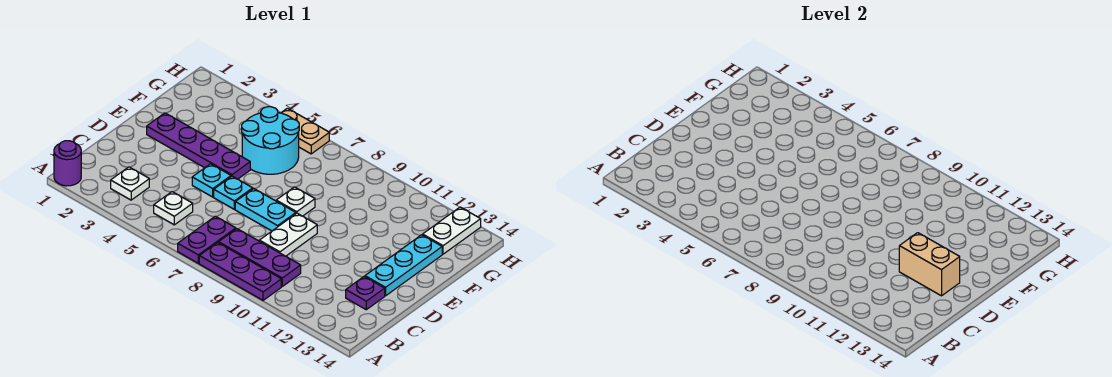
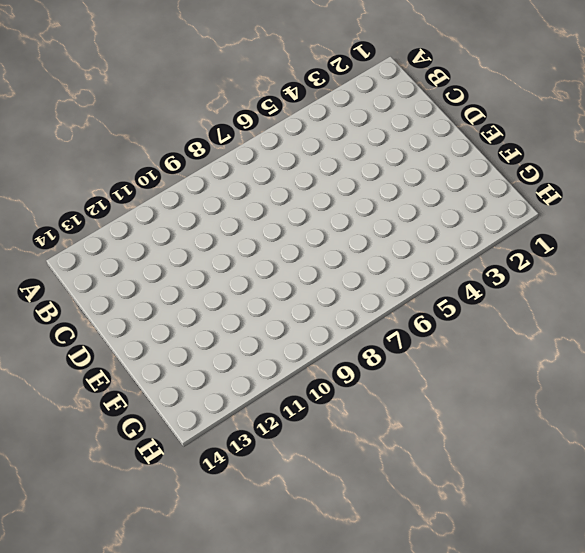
none -> purple round brick A1 level 1
none -> purple plate A7:B7 level 1
none -> purple plate A8:A10 level 1

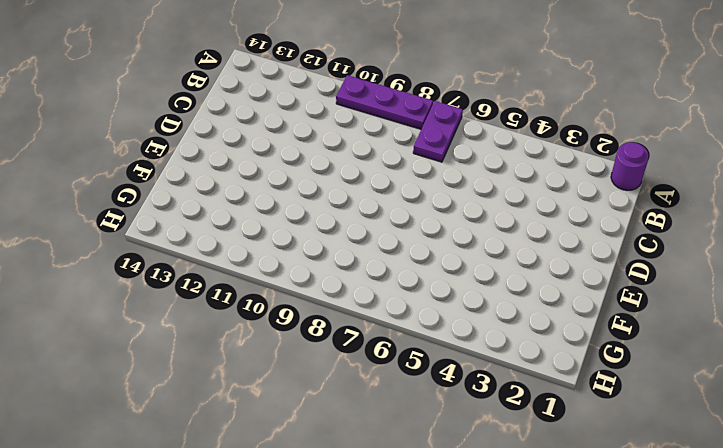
none -> white plate B3 level 1
none -> white plate B5 level 1
none -> purple plate B8:B10 level 1

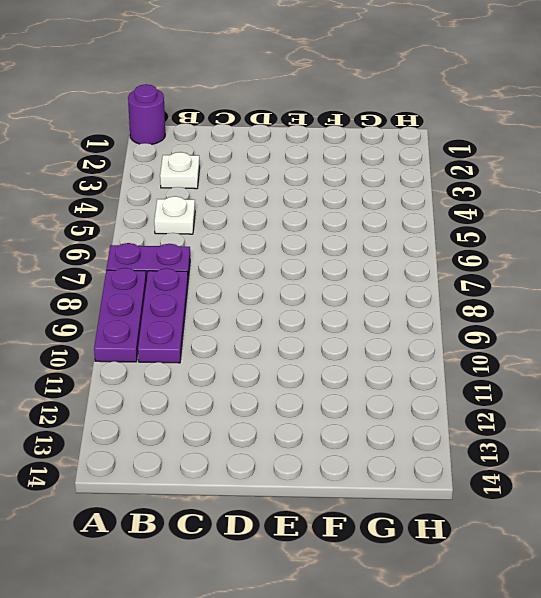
none -> white plate C9:D9 level 1
none -> purple plate C13 level 1
none -> cyan plate D5 level 1

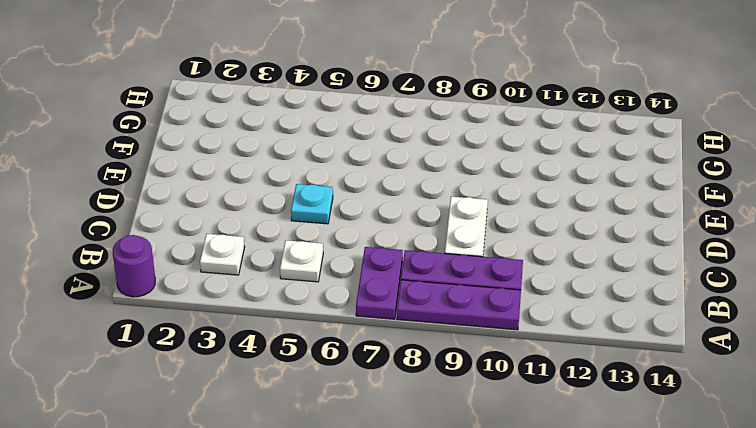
none -> purple plate C13 level 1
none -> cyan plate D6 level 1
none -> cyan plate D7:D8 level 1

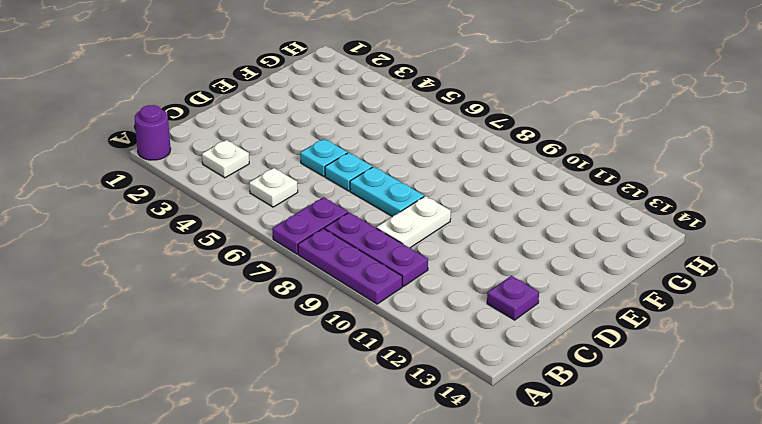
none -> cyan plate D13:F13 level 1
none -> purple plate E2:E5 level 1
none -> white plate E8 level 1

